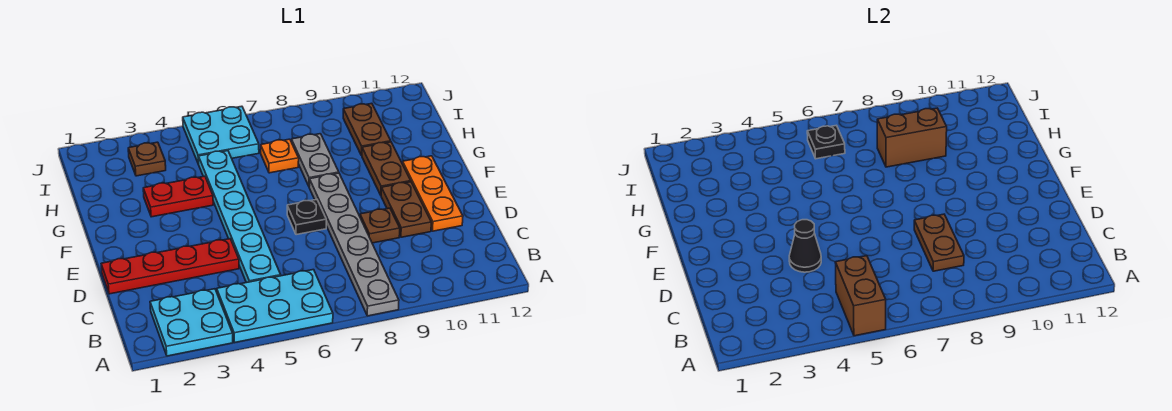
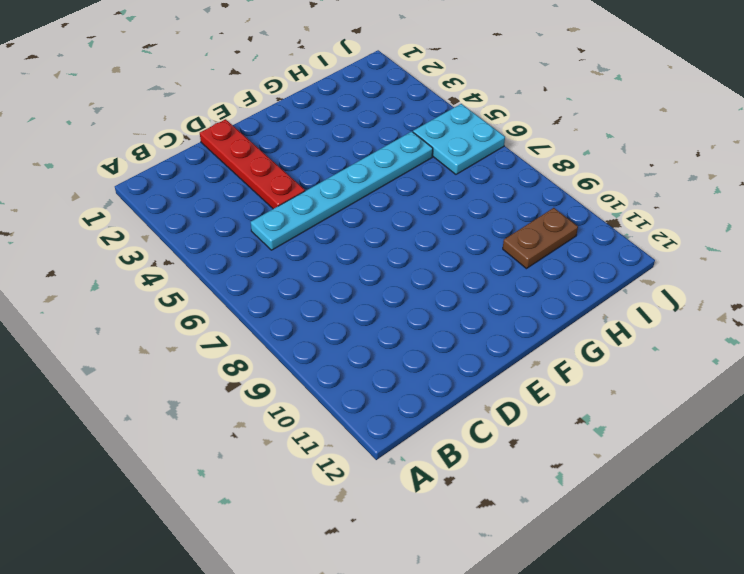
none -> cyan plate A2:B3 level 1
none -> cyan plate A4:B6 level 1
none -> grey plate A8:F8 level 1

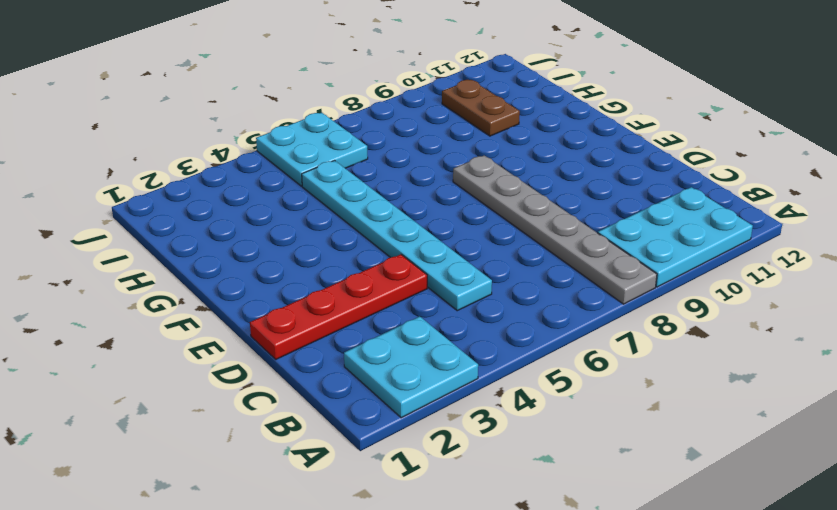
cyan plate A9:B11 level 1 -> cyan plate A4:B6 level 1
none -> brown plate D9 level 1
none -> brown plate D10:E10 level 1
none -> orange plate D11:F11 level 1

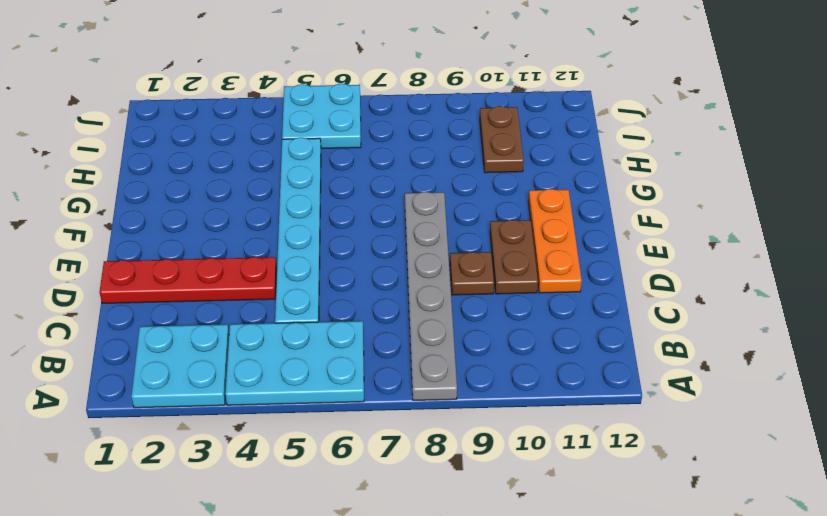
none -> black plate E7 level 1
none -> brown plate F10:G10 level 1
none -> red plate G3:G4 level 1

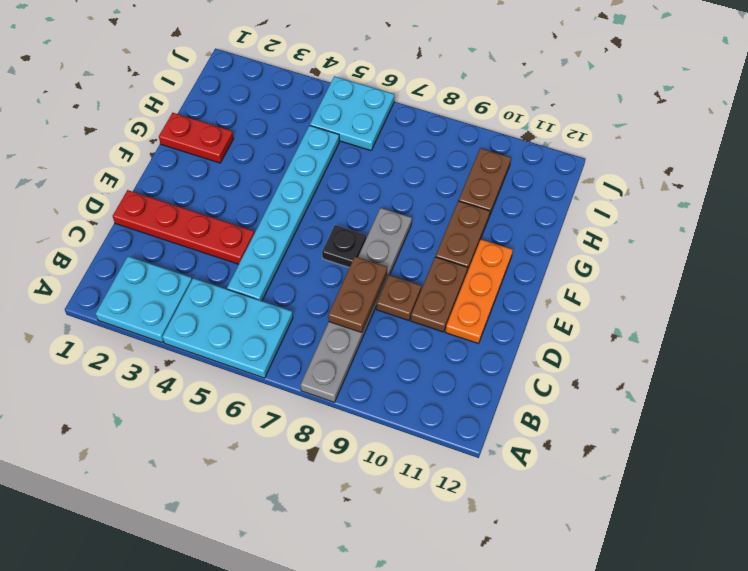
red plate G1:G2 level 1 -> red plate G3:G4 level 1
none -> grey plate G8:H8 level 1
none -> orange plate H7 level 1
none -> brown plate I3 level 1

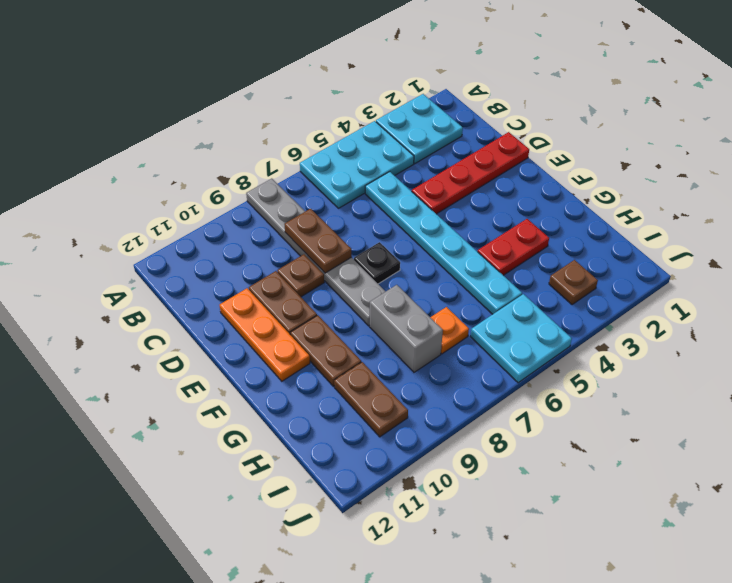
grey brick G8:H8 level 1 -> grey plate G8:H8 level 1
none -> brown brick A5:B5 level 2
none -> black cone D4 level 2
none -> brown brick H8:H9 level 2

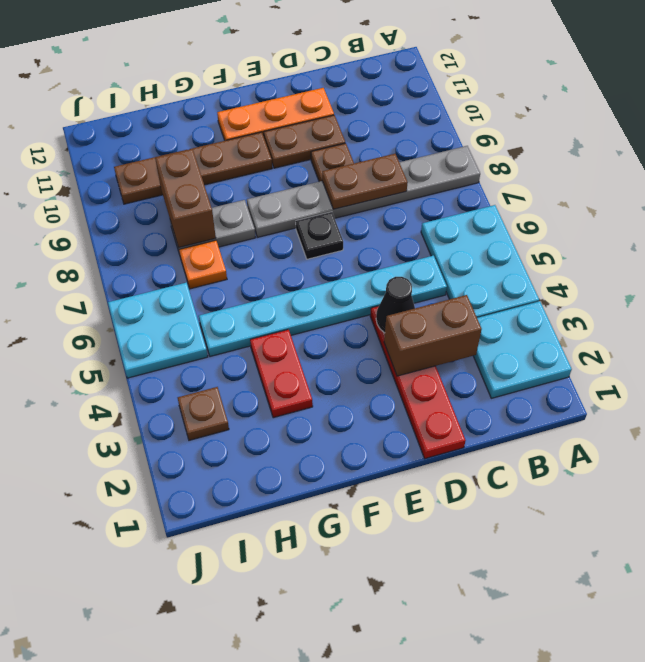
brown brick C3:D3 level 2 -> brown brick A5:B5 level 2
none -> black plate I6 level 2

